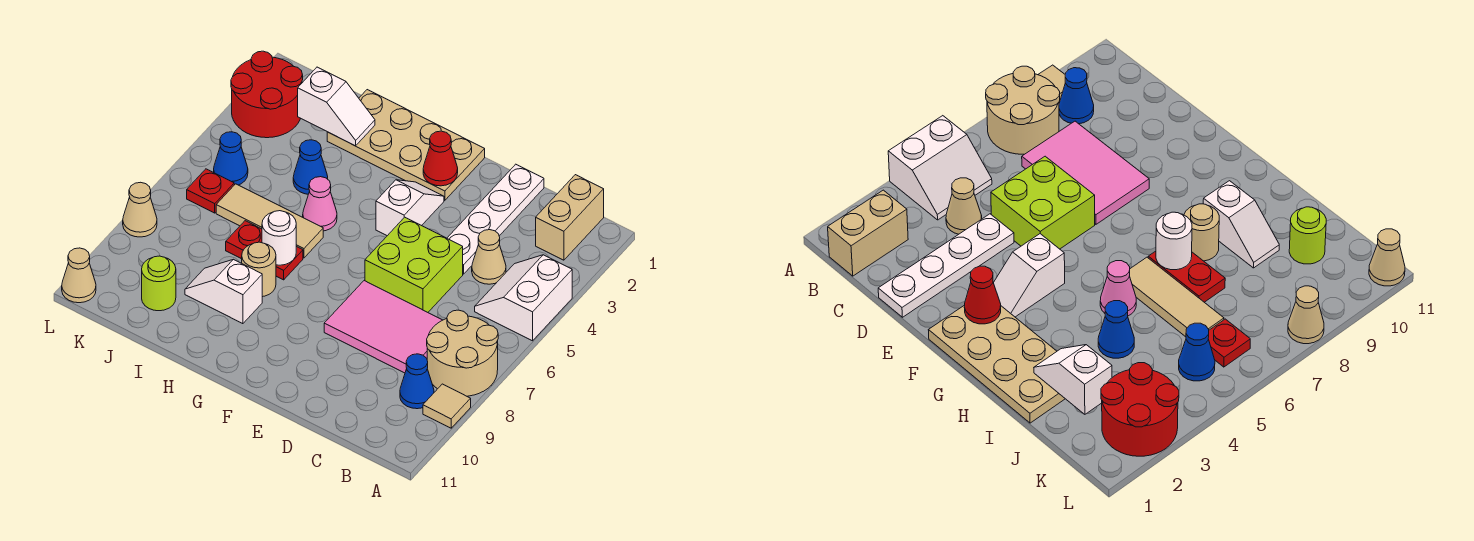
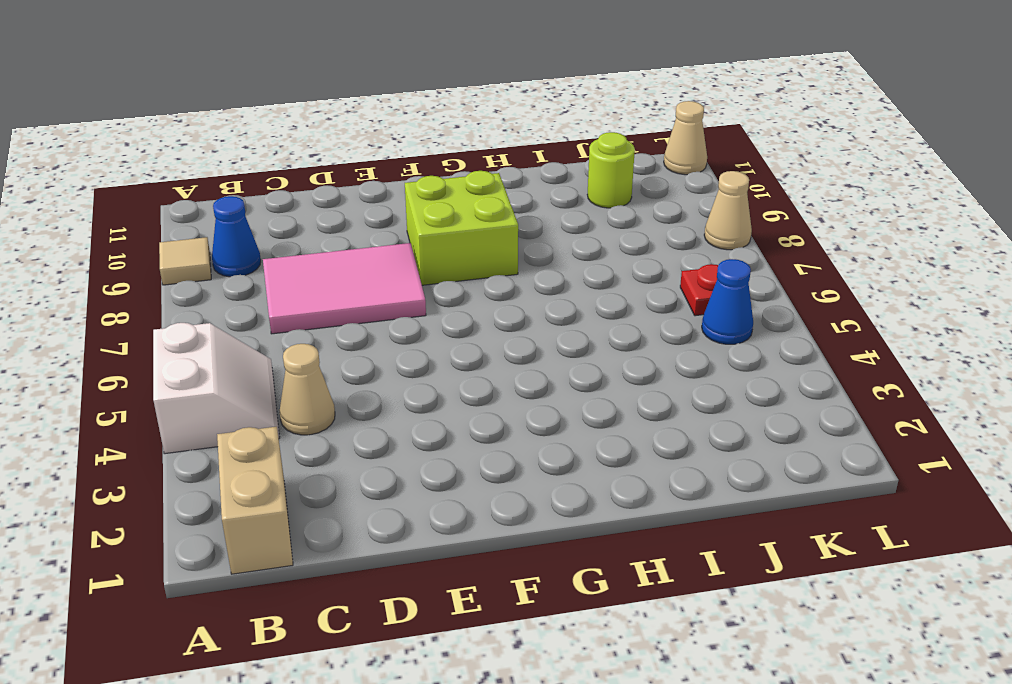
lime brick F8:G9 level 1 -> lime brick D5:E6 level 1
none -> tan round brick A7:B8 level 1
none -> white plate D1:D4 level 1
none -> tan plate F1:I2 level 1

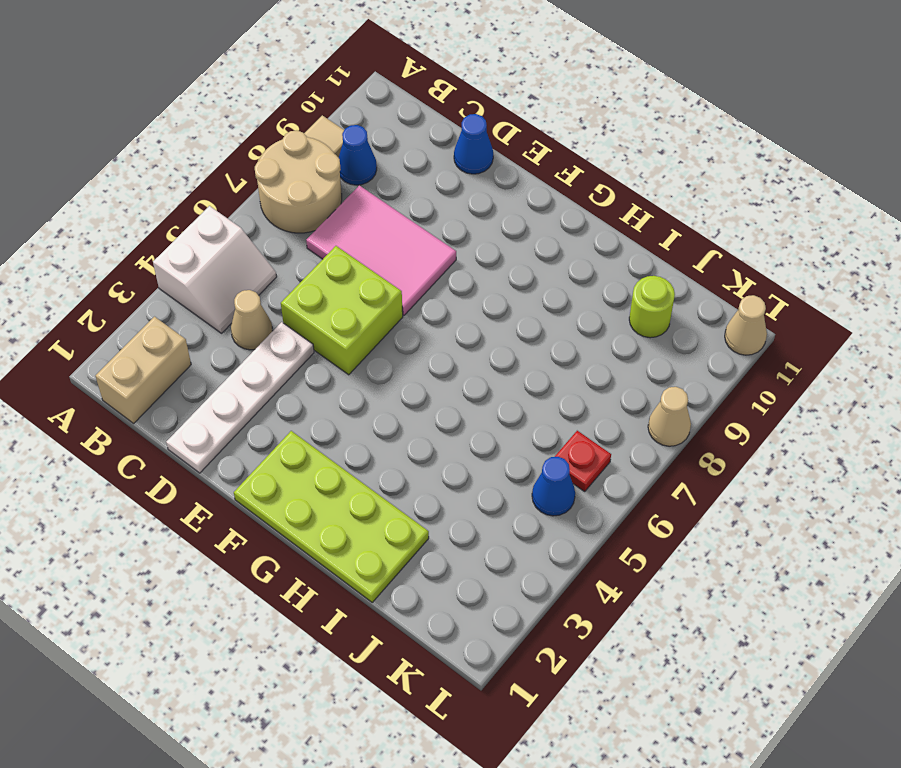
blue cone D11 level 1 -> blue cone I4 level 1
lime plate F1:I2 level 1 -> tan plate F1:I2 level 1
none -> white slope F3:F4 level 1 top 4
none -> pink cone H5 level 1
none -> tan tile H6:J6 level 1

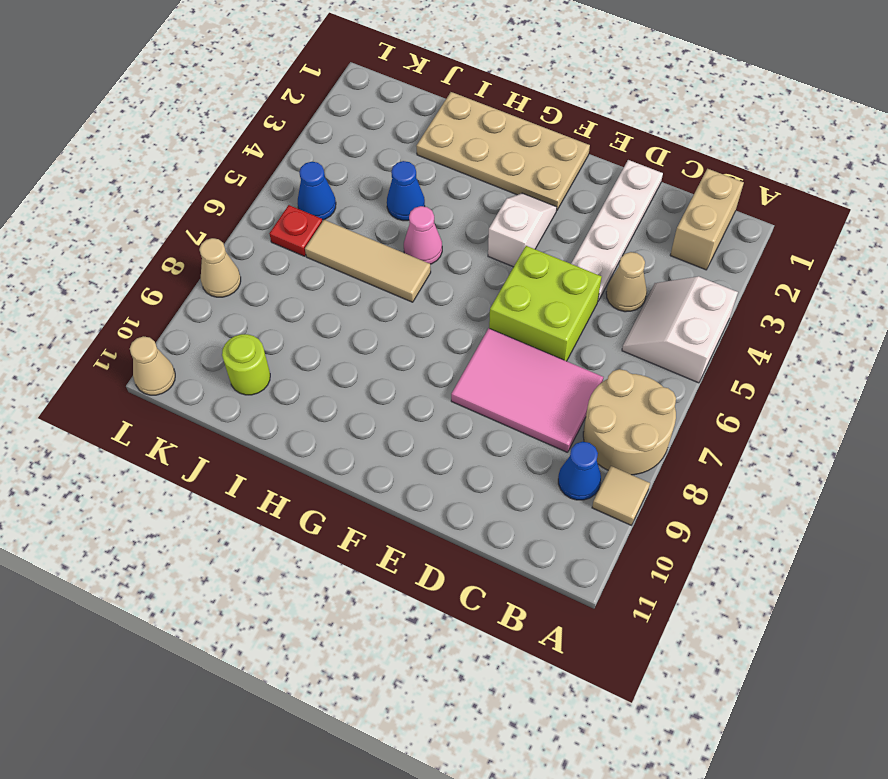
none -> red plate H7:I7 level 1
none -> tan round brick H8 level 1
none -> white slope H9:I9 level 1 top H

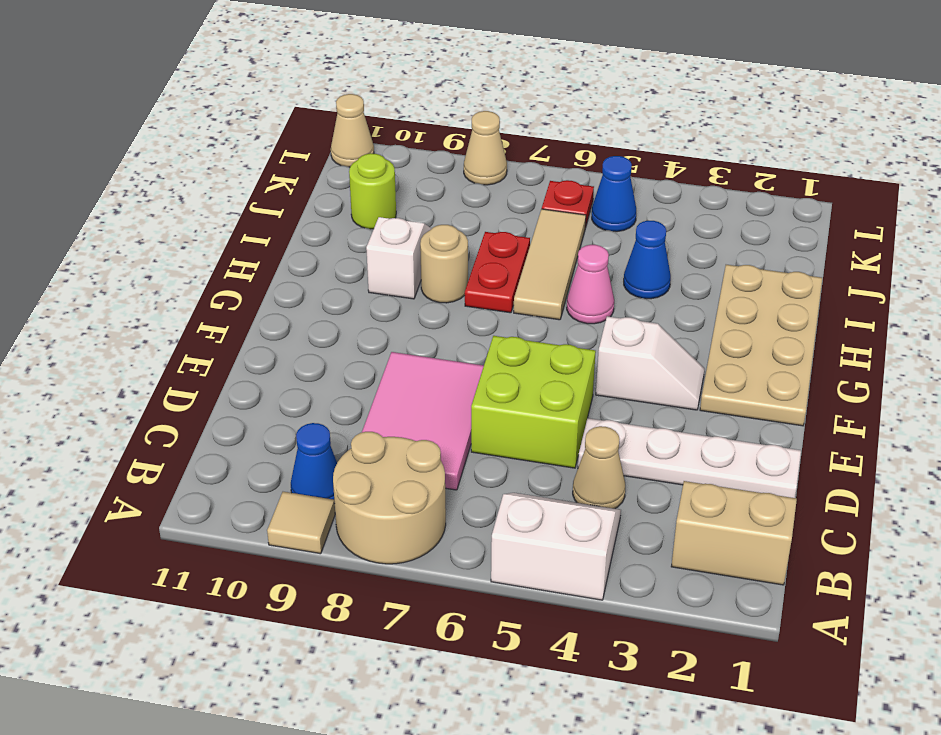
none -> red round brick K2:L3 level 1
none -> red cone F2 level 2
none -> white round brick H7 level 2

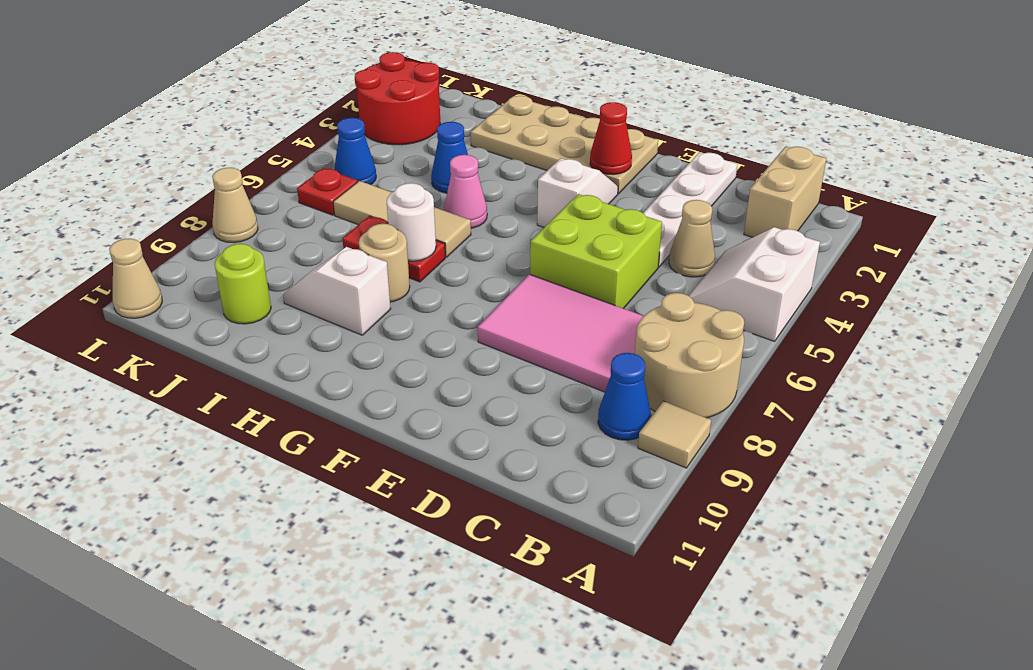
none -> white slope I2:J2 level 2 top J

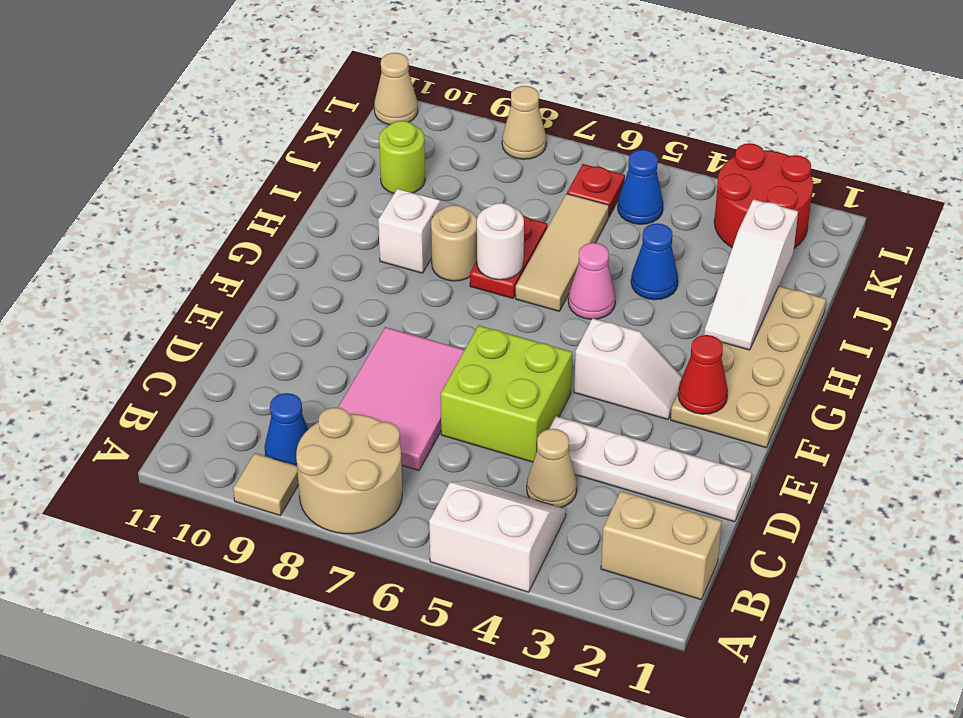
white slope H2:J2 level 2 top J -> white slope I2:J2 level 2 top J

